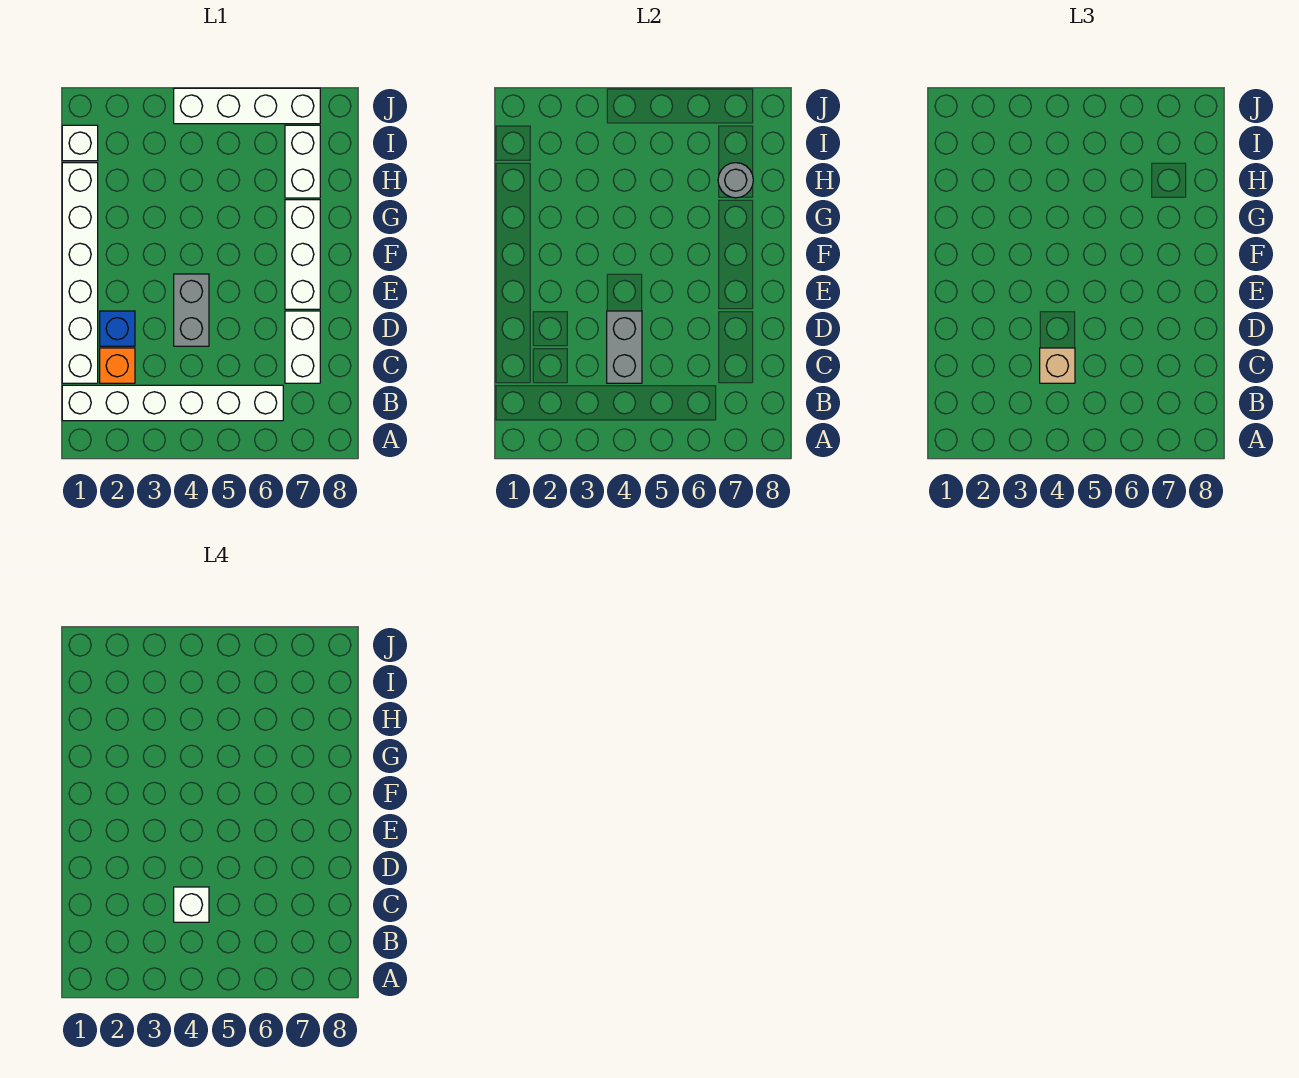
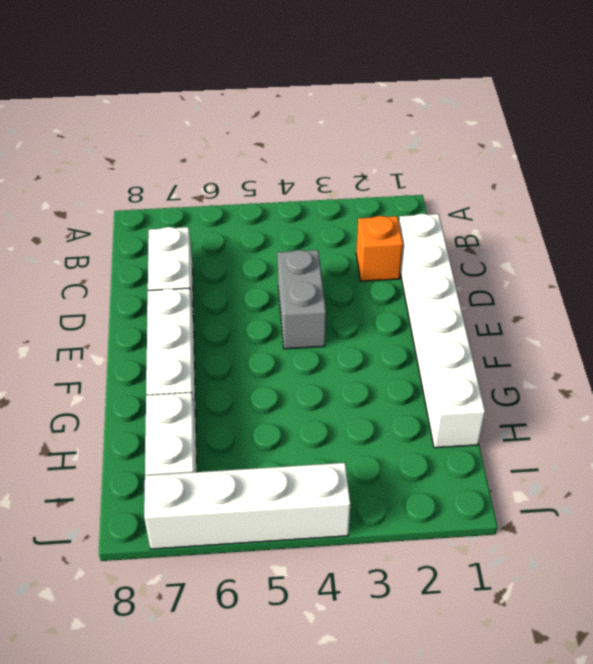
none -> white brick B1:B6 level 1
none -> blue brick D2 level 1
none -> white brick I1 level 1

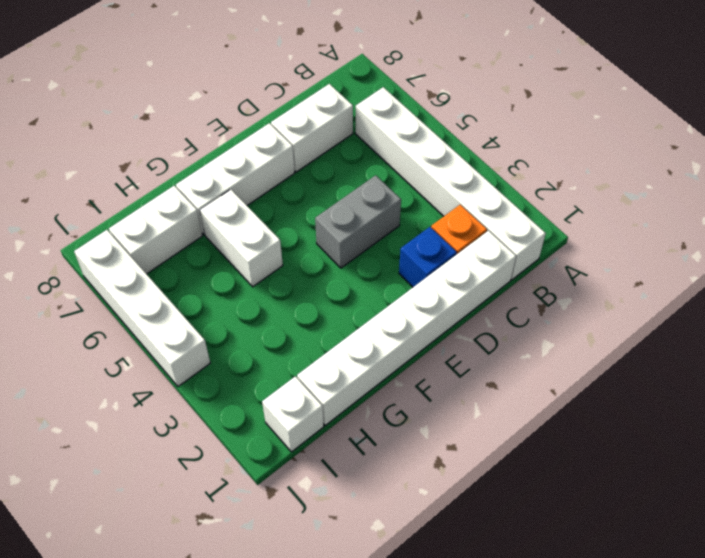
white brick G5:G6 level 1 -> none
none -> grey brick C4:D4 level 2
none -> grey round brick H7 level 2
none -> tan brick C4 level 3

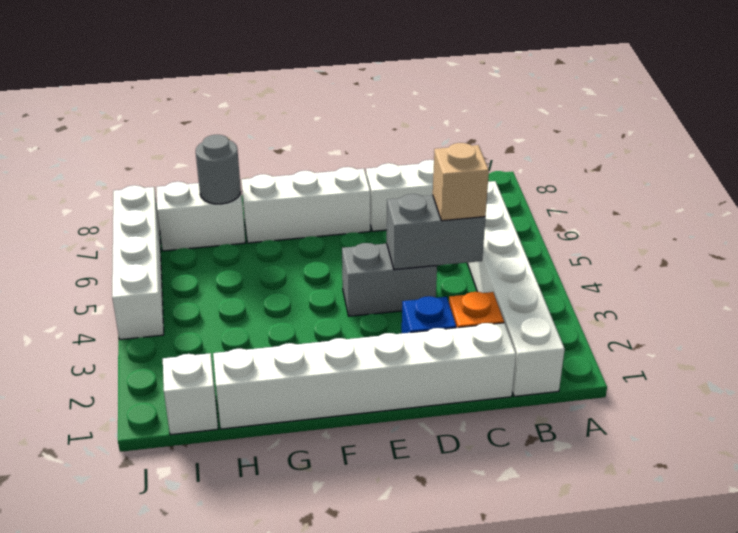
none -> white brick C4 level 4

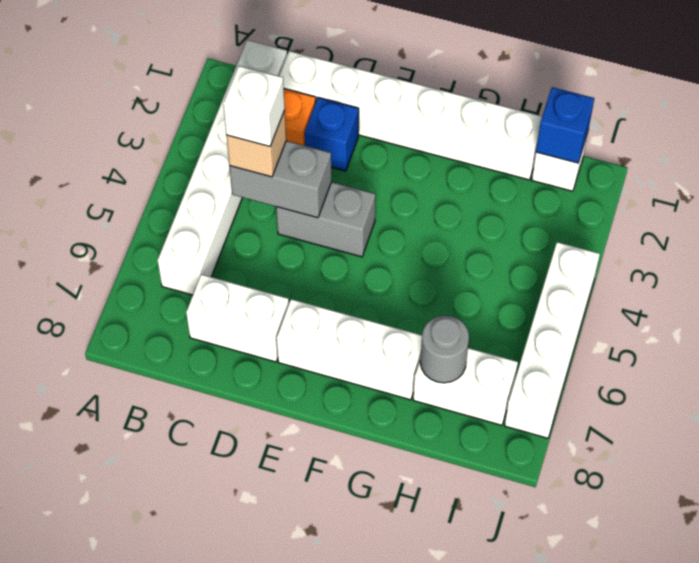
blue brick I1 level 2 -> none

